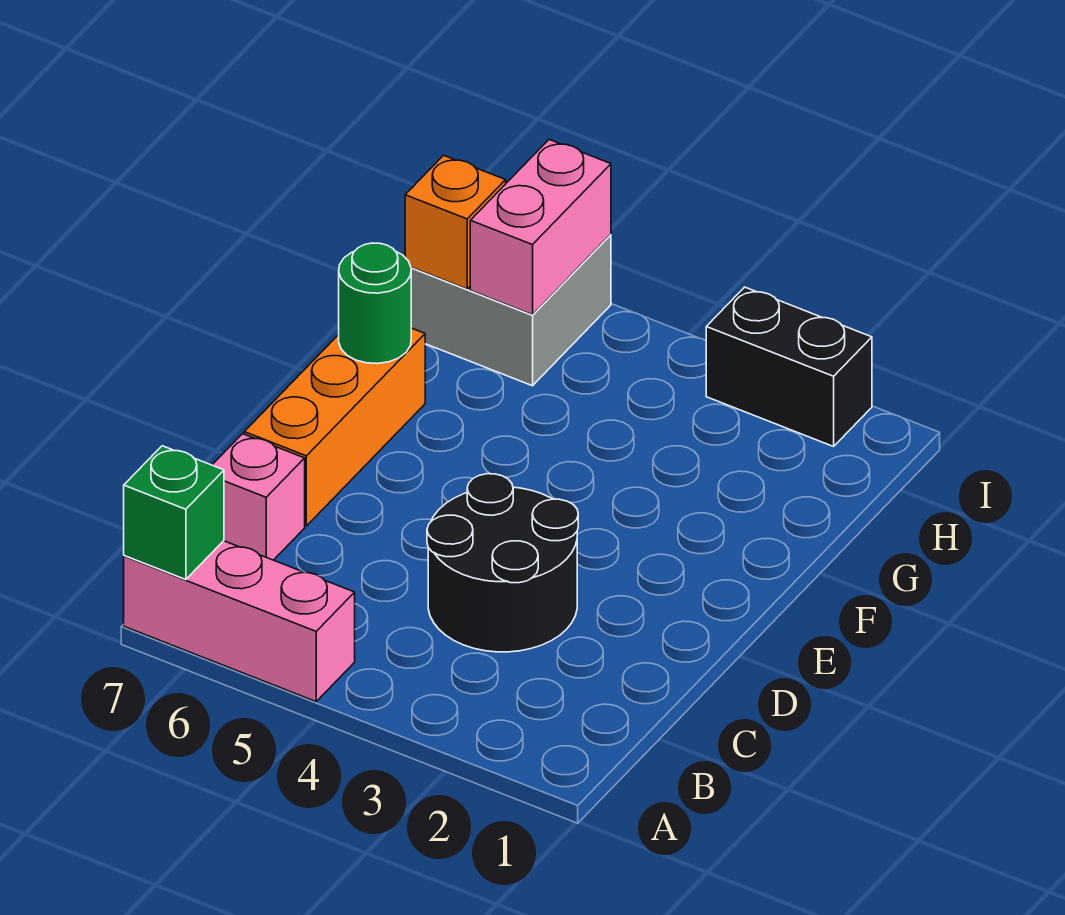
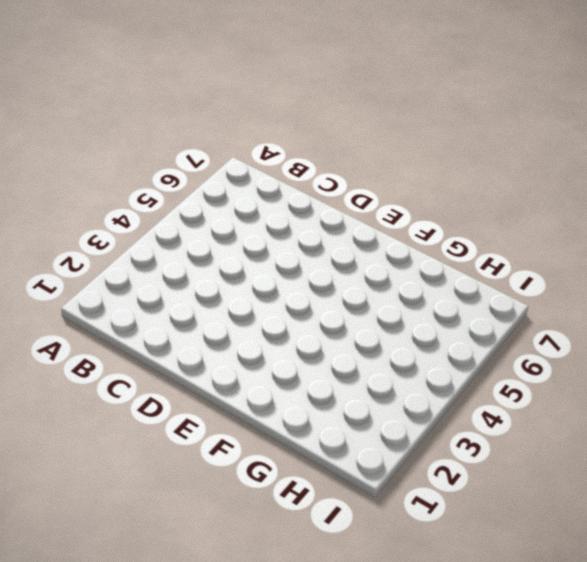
none -> pink brick A5:A7 level 1
none -> black round brick C3:D4 level 1

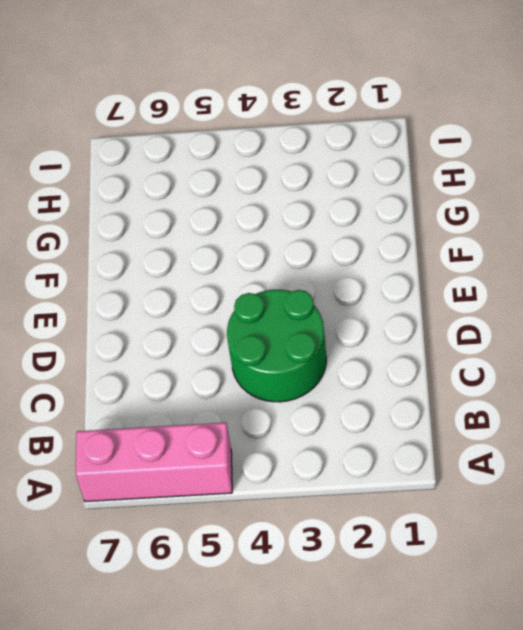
green round brick C3:D4 level 1 -> black round brick C3:D4 level 1
none -> pink brick C7 level 1
none -> orange brick D7:F7 level 1

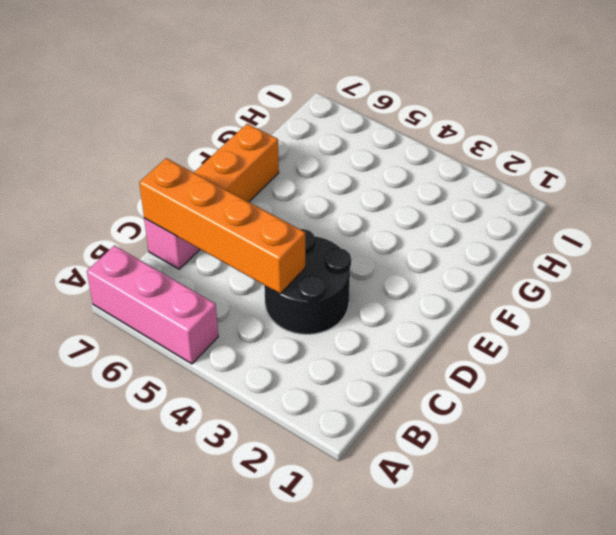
orange brick C4:C7 level 2 -> none
none -> grey brick H6:I7 level 1
none -> black brick I2:I3 level 1

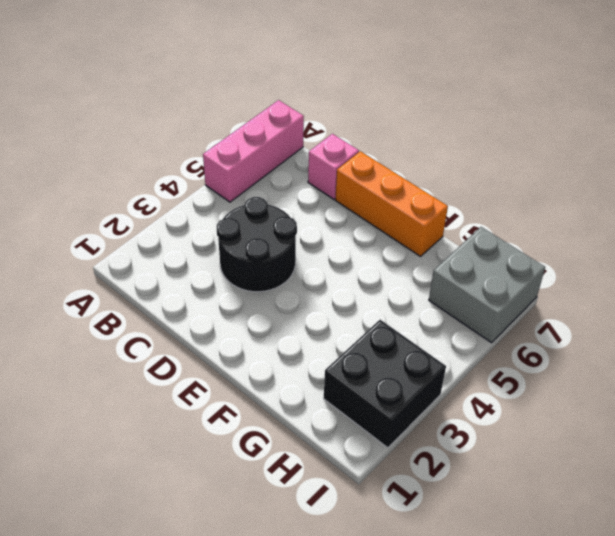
black brick H2:I3 level 1 -> black brick I2:I3 level 1
none -> green brick A7 level 2
none -> green round brick F7 level 2

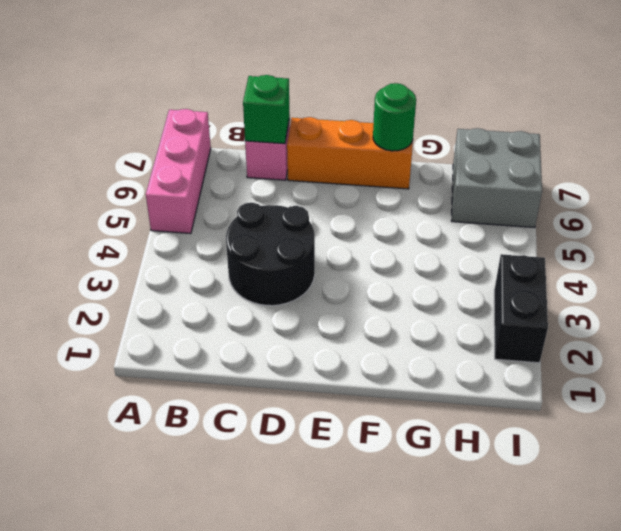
green brick C7 level 2 -> green brick A7 level 2
none -> pink brick H6:I6 level 2
none -> orange brick H7 level 2

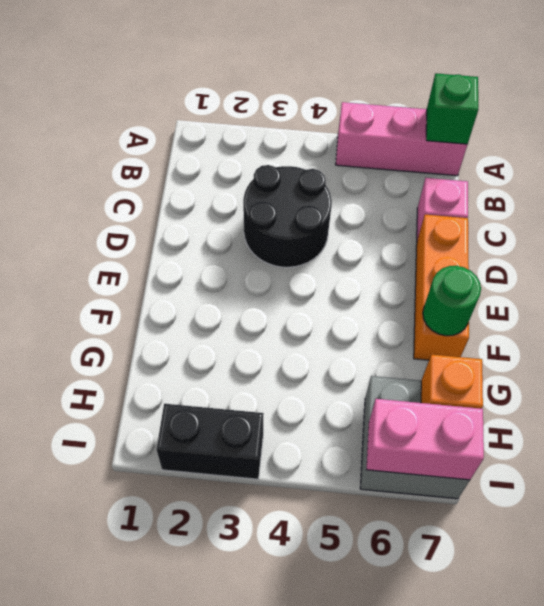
pink brick I6:I7 level 2 -> pink brick H6:I6 level 2

